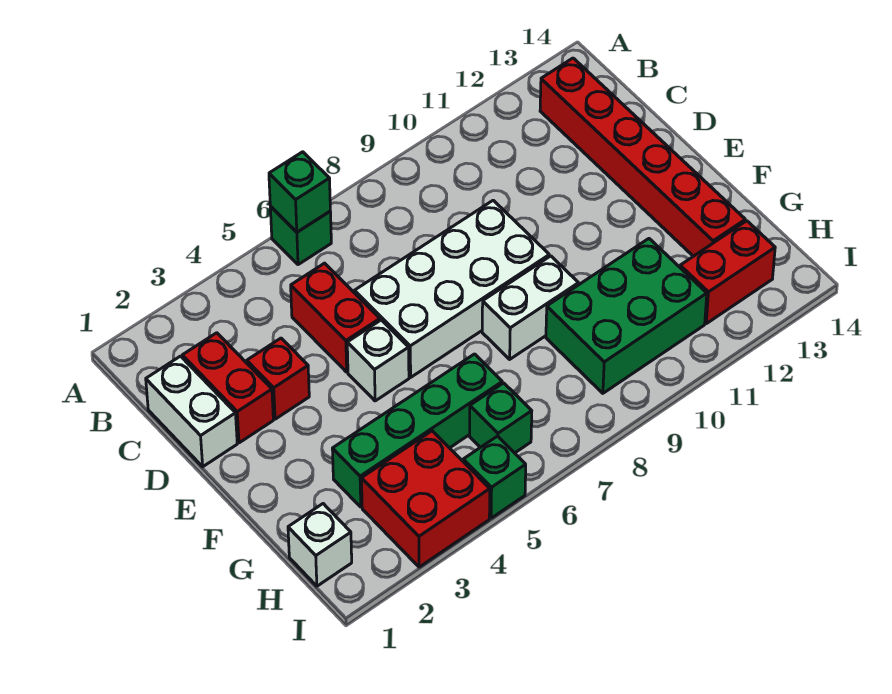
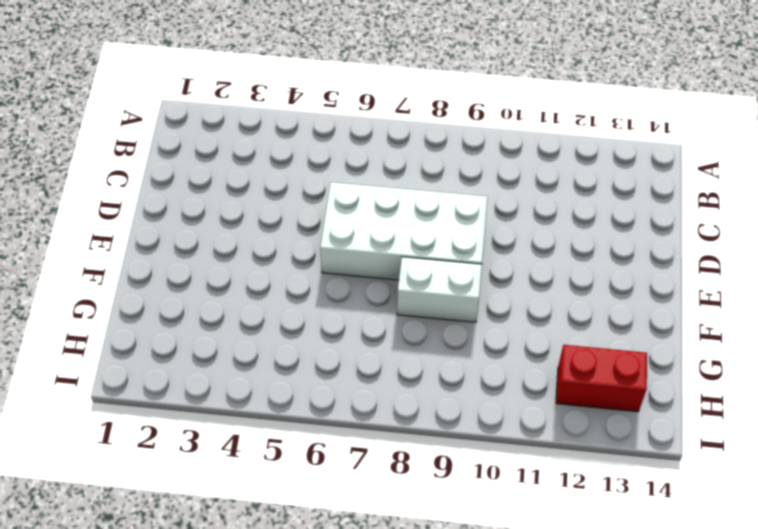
none -> green brick A6 level 1
none -> red brick B13:G13 level 1
none -> white brick C1:D1 level 1

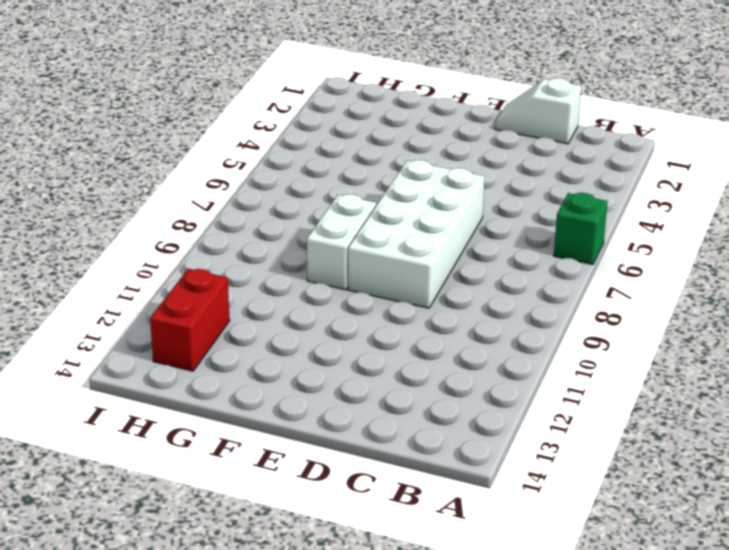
white slope C1:D1 level 1 top C -> white brick C1:D1 level 1
none -> red brick B13:G13 level 1
none -> red brick C2:D2 level 1
none -> red brick C5:D5 level 1

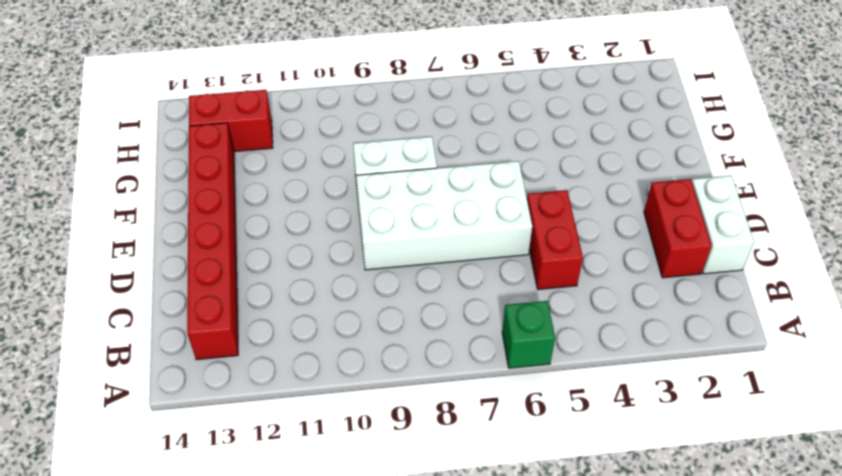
none -> red brick D3 level 1
none -> white brick E5 level 1
none -> green brick G3:G6 level 1

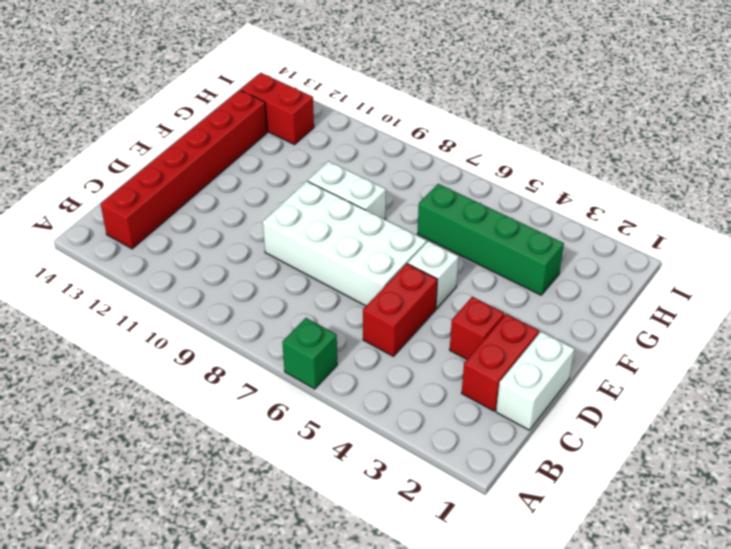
none -> green brick G9:H11 level 1
none -> white brick H1 level 1
none -> red brick H3:I4 level 1

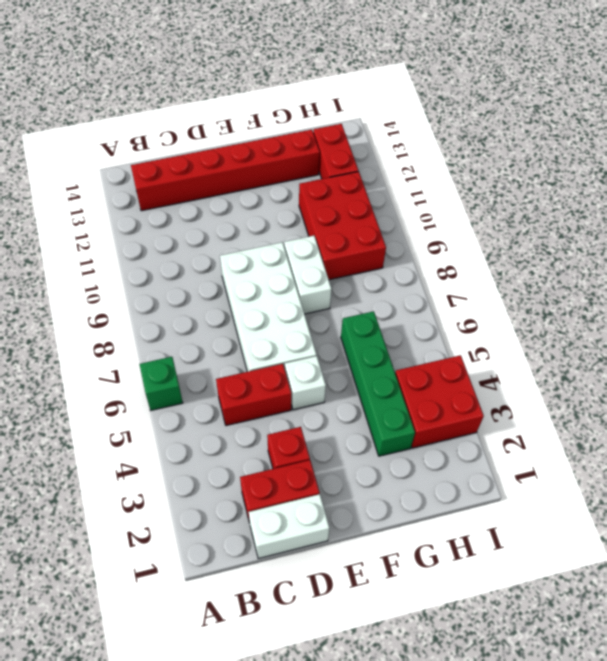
red brick G9:H11 level 1 -> green brick G9:H11 level 1
none -> white brick H1 level 1
none -> green brick H6 level 1
none -> green brick I5 level 1

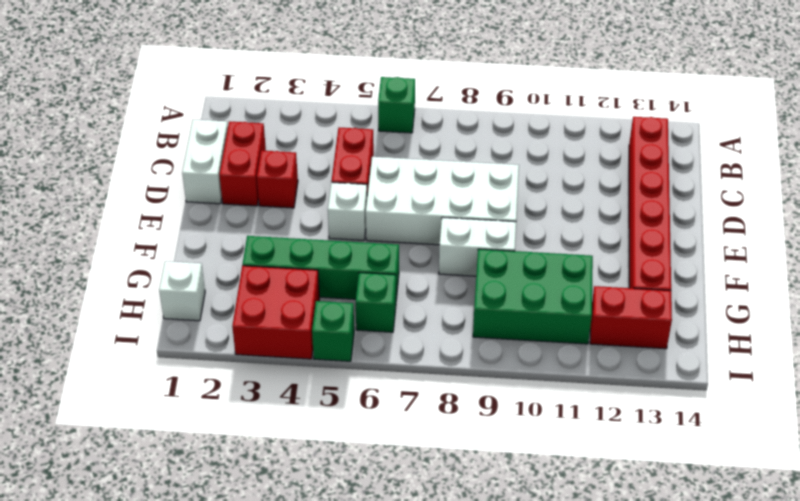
none -> green brick A6 level 2

